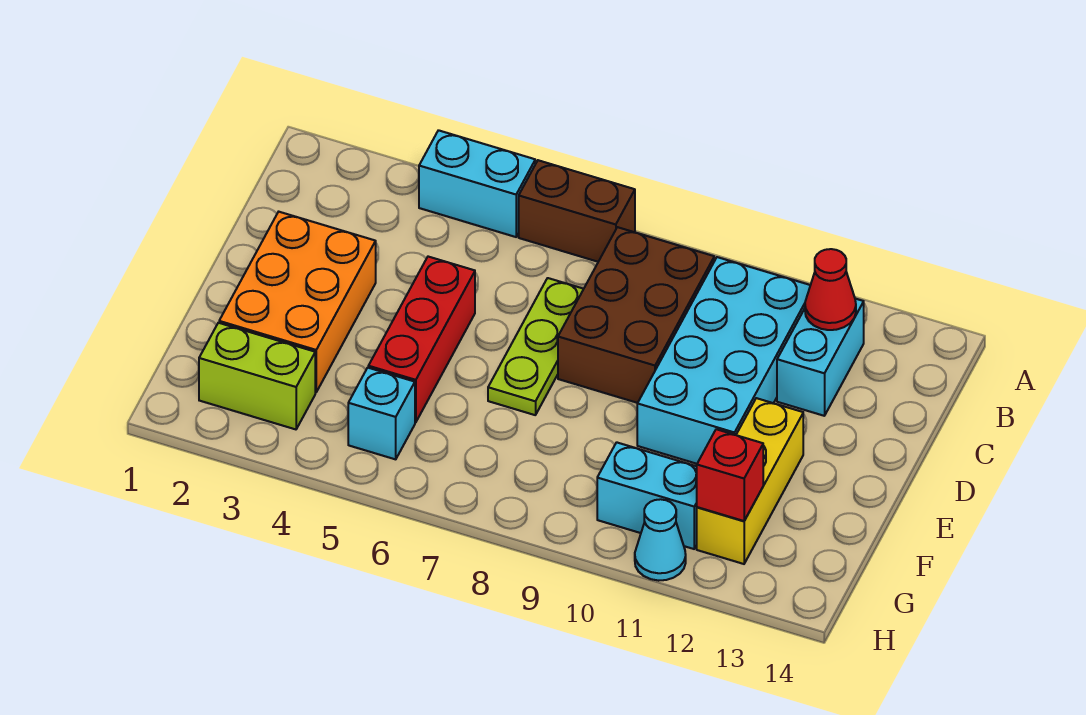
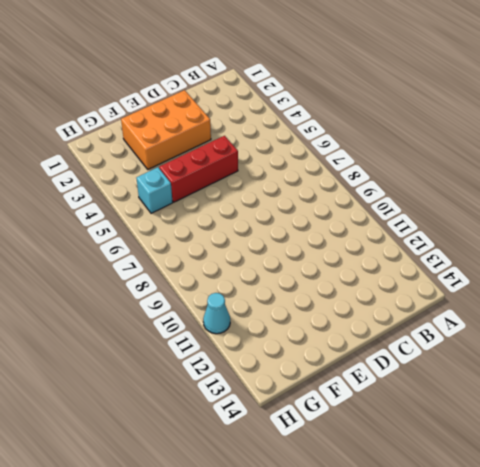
none -> cyan brick A4:A5 level 1
none -> brown brick A6:A7 level 1
none -> brown brick B8:D9 level 1

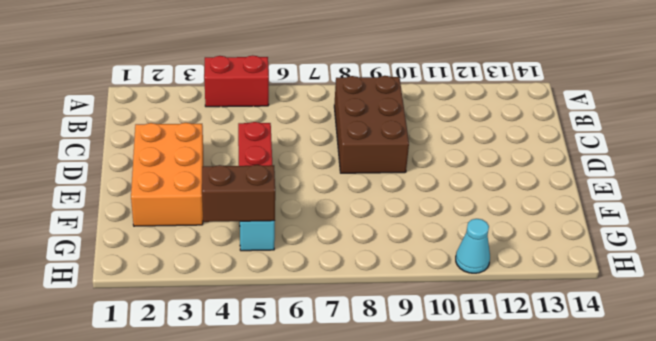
red brick A4:A5 level 1 -> cyan brick A4:A5 level 1
brown brick G4:G5 level 2 -> brown brick A6:A7 level 1
none -> cyan brick B10:E11 level 1
none -> cyan brick B12:C12 level 1
none -> lime plate C7:E7 level 1

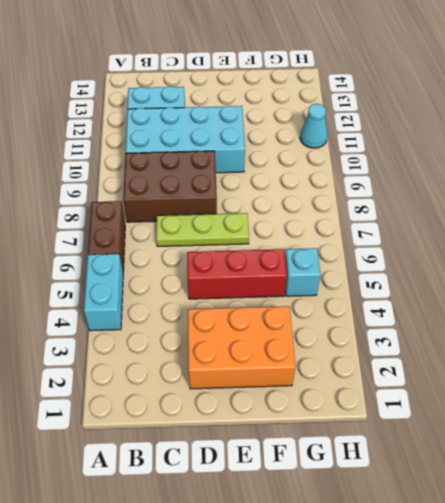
none -> yellow brick E12:G12 level 1
none -> lime brick G2:G3 level 1
none -> cyan brick G10:G11 level 1

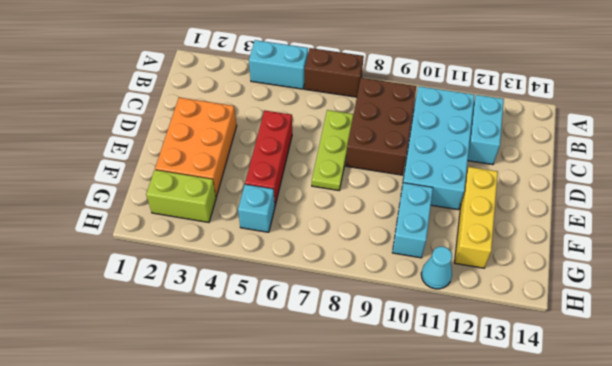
cyan brick F10:G10 level 1 -> cyan brick G10:G11 level 1
none -> red cone B12 level 2
none -> red brick G12 level 2

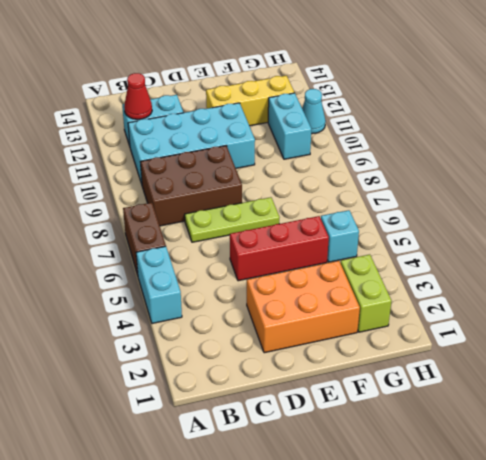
none -> red brick G12 level 2

